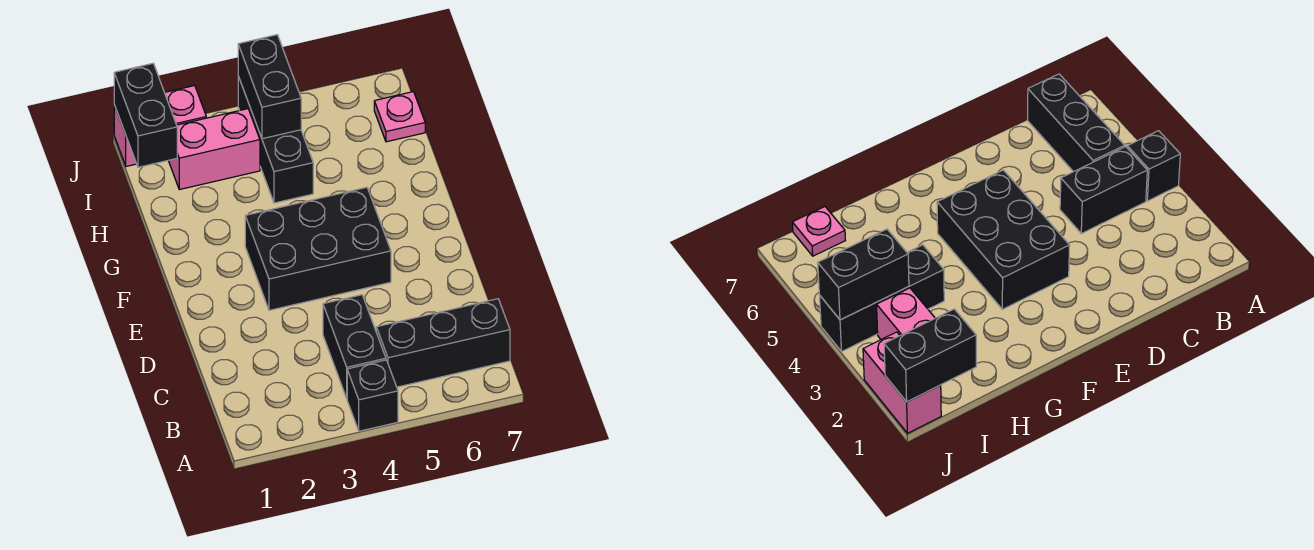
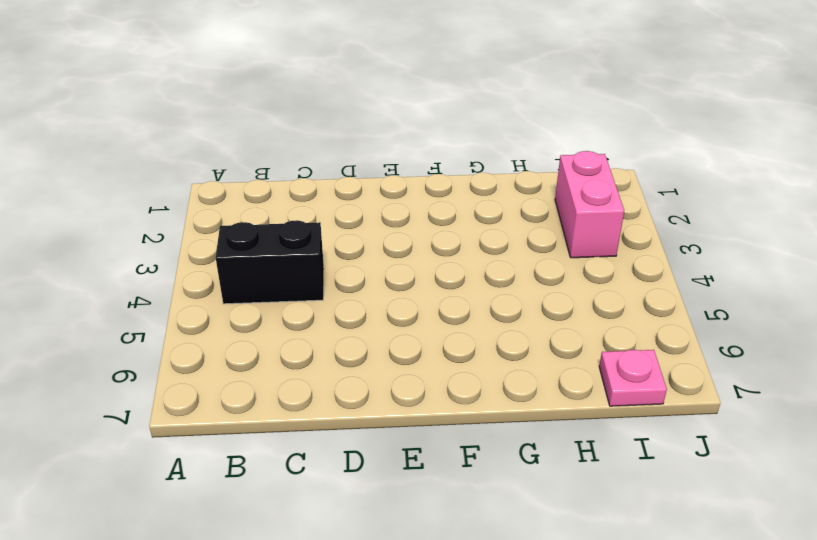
none -> black brick A4 level 1
none -> black brick B5:B7 level 1

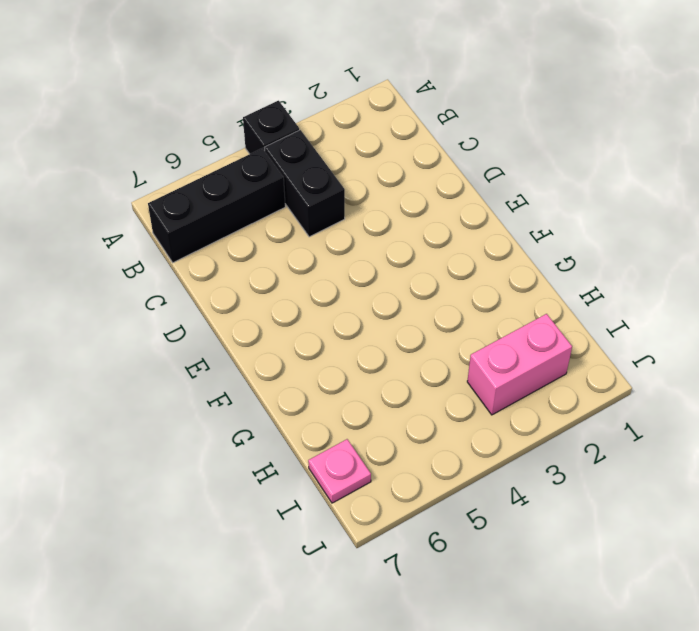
none -> black brick E3:F5 level 1
none -> black brick H4:J4 level 1

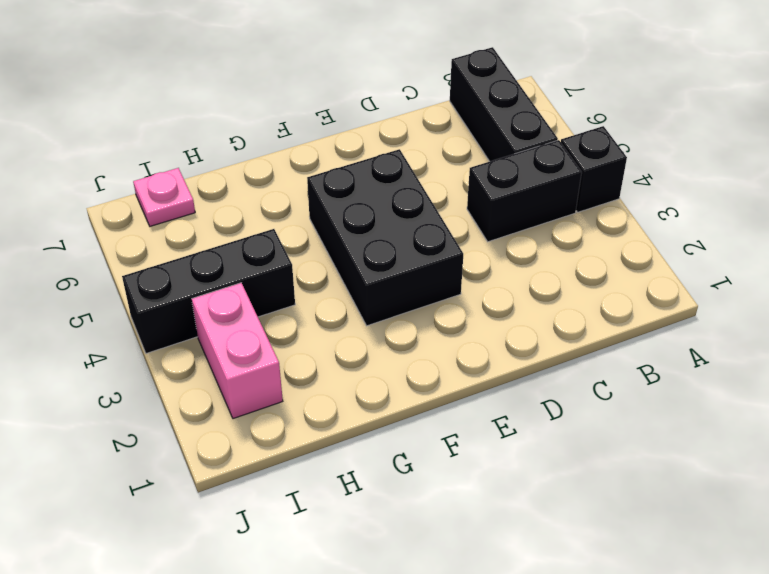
none -> pink brick J1:J2 level 1
none -> black brick I1:J1 level 2

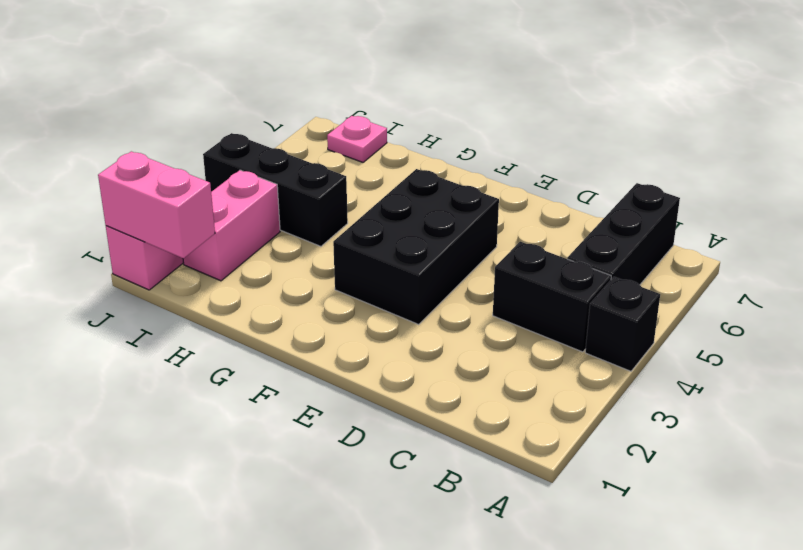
pink brick I1:J1 level 2 -> black brick I1:J1 level 2
none -> black brick I4:J4 level 2

